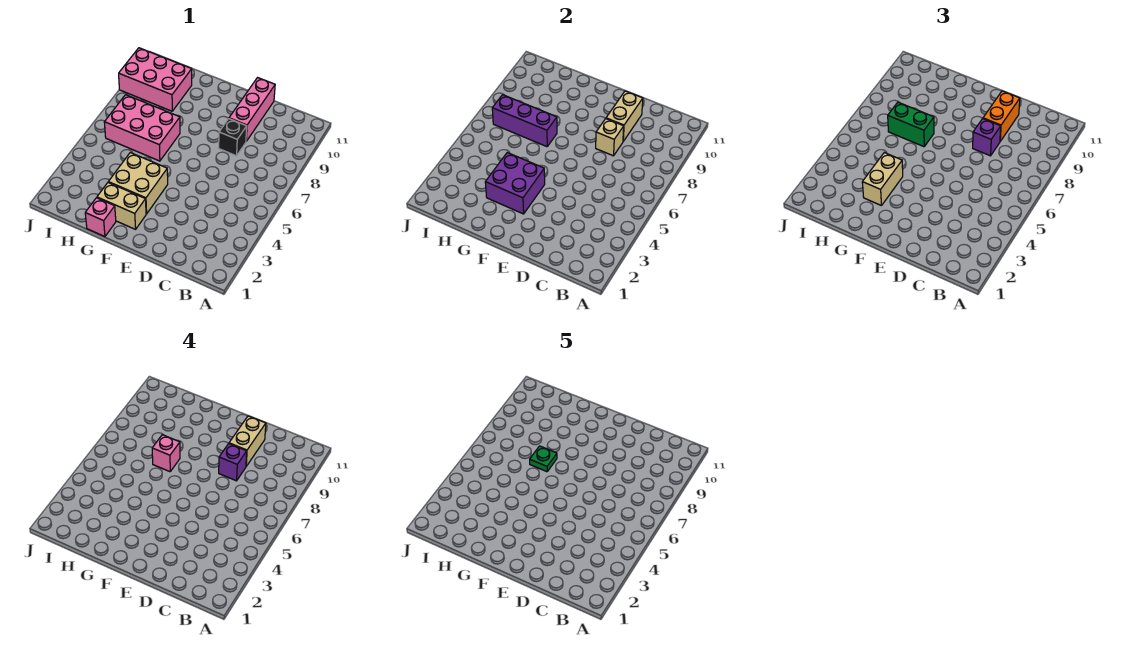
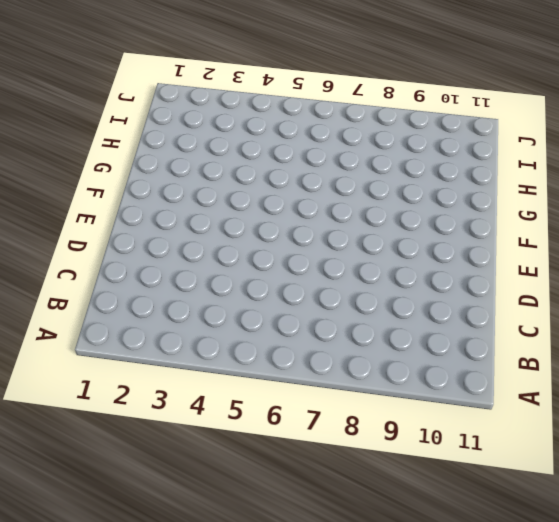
none -> black brick D8 level 1
none -> pink brick D9:D11 level 1
none -> tan brick F2:G2 level 1

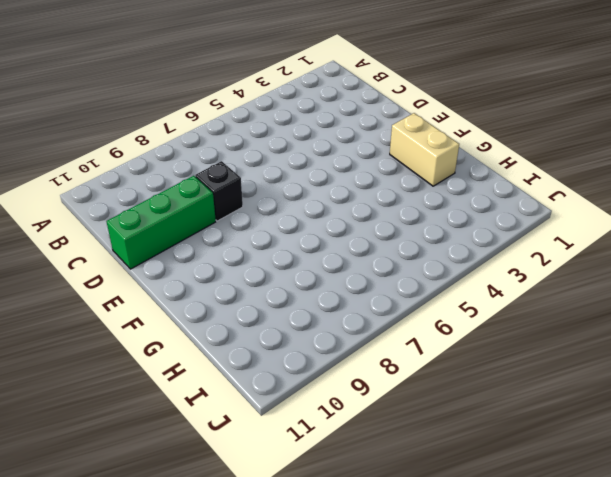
green brick D9:D11 level 1 -> pink brick D9:D11 level 1
none -> tan brick F3:G4 level 1
none -> pink brick G1 level 1
none -> pink brick G6:I7 level 1

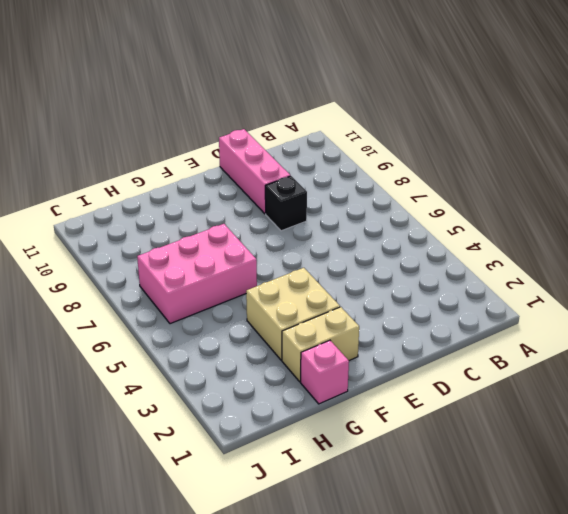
none -> pink brick H9:J10 level 1
none -> tan brick D8 level 2
none -> tan brick D9:D10 level 2

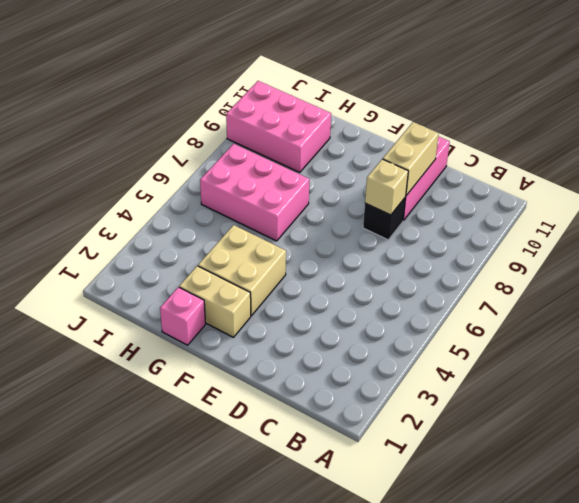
none -> purple brick F3:G4 level 2
none -> purple brick G7:I7 level 2
none -> purple brick D8 level 3

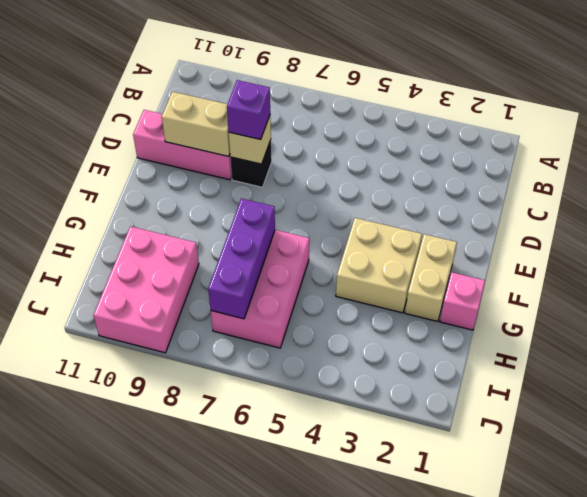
none -> purple brick F3:G4 level 2
none -> orange brick D9:D10 level 3
none -> tan brick G3:G4 level 3

